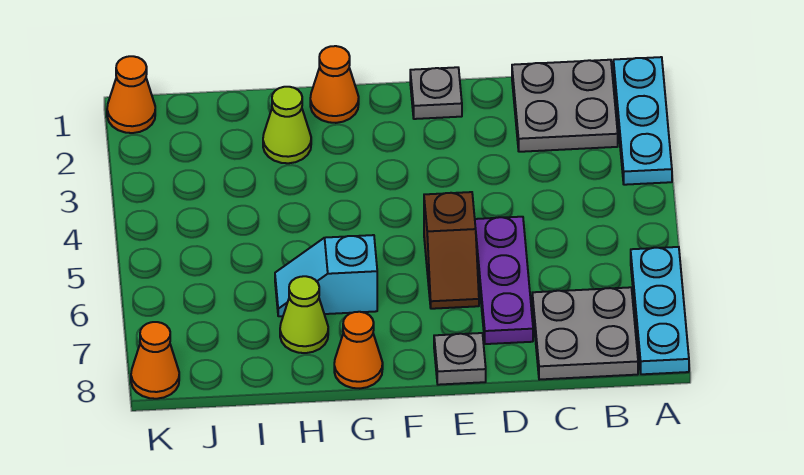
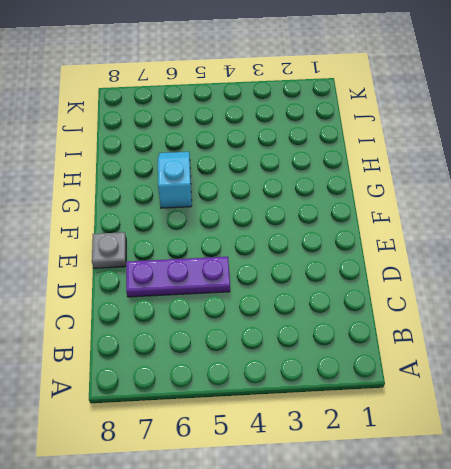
none -> cyan plate A1:A3 level 1
none -> cyan plate A6:A8 level 1
none -> grey plate B1:C2 level 1

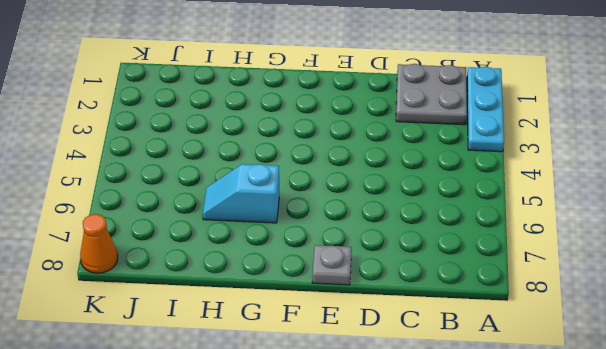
none -> cyan plate A6:A8 level 1
none -> grey plate B7:C8 level 1
none -> purple plate D5:D7 level 1

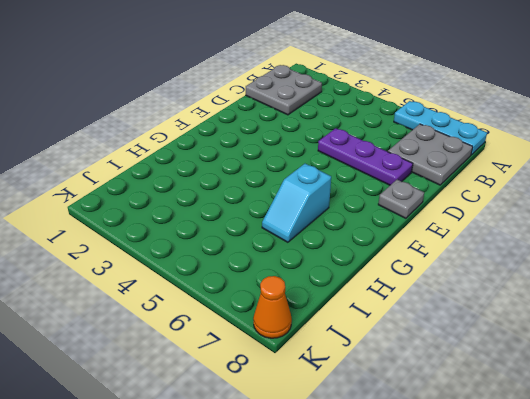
none -> cyan plate A1:A3 level 1
none -> grey plate E1 level 1
none -> brown slope E5:E6 level 1 top 5

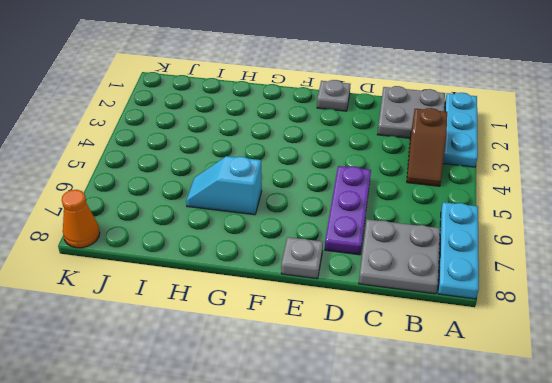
brown slope B3:B4 level 1 top 3 -> brown slope E5:E6 level 1 top 5
none -> orange cone G1 level 1
none -> orange cone G8 level 1
none -> lime cone H2 level 1

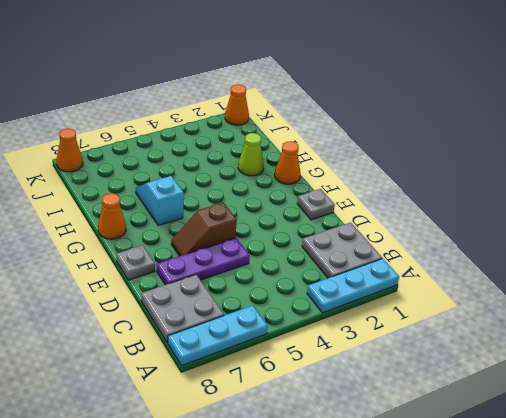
none -> lime cone H7 level 1

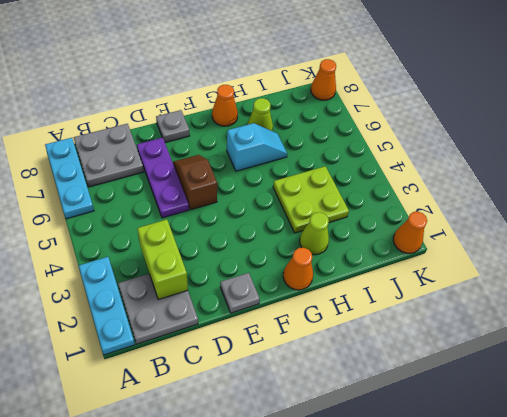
lime brick C2:C3 level 2 -> none
lime plate H3:I4 level 1 -> none

